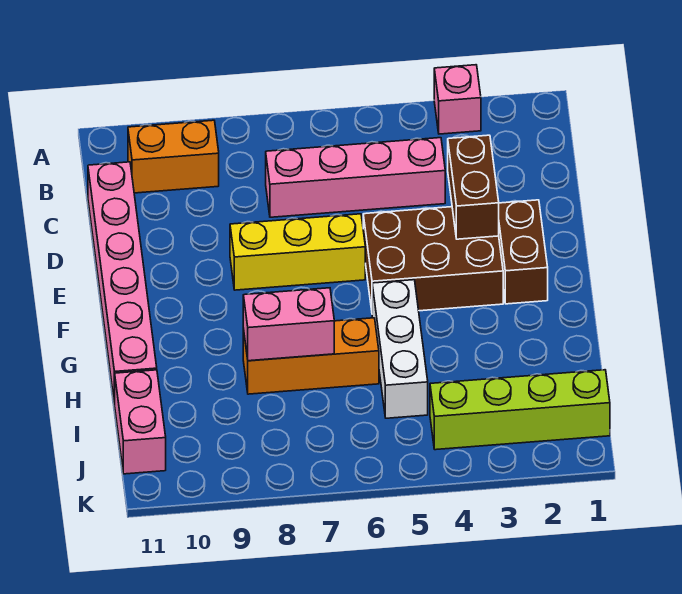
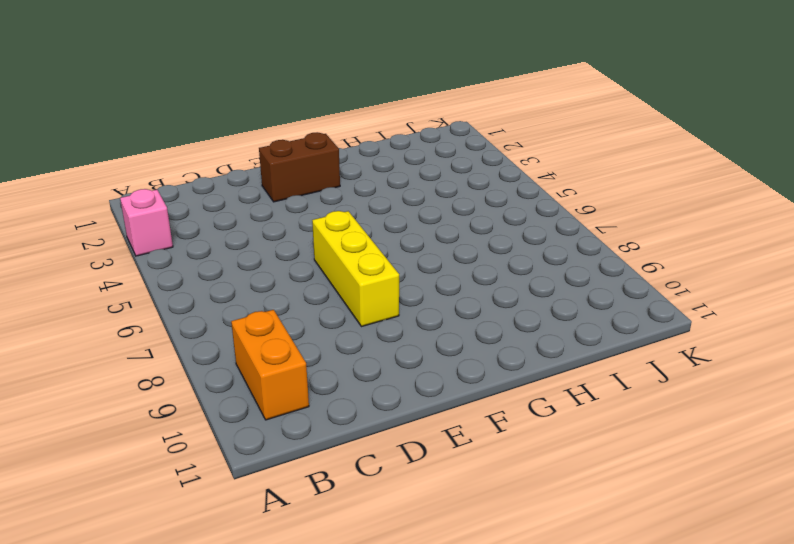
none -> pink brick C4:C7 level 1
none -> pink brick C11:H11 level 1
none -> brown brick E3:F5 level 1

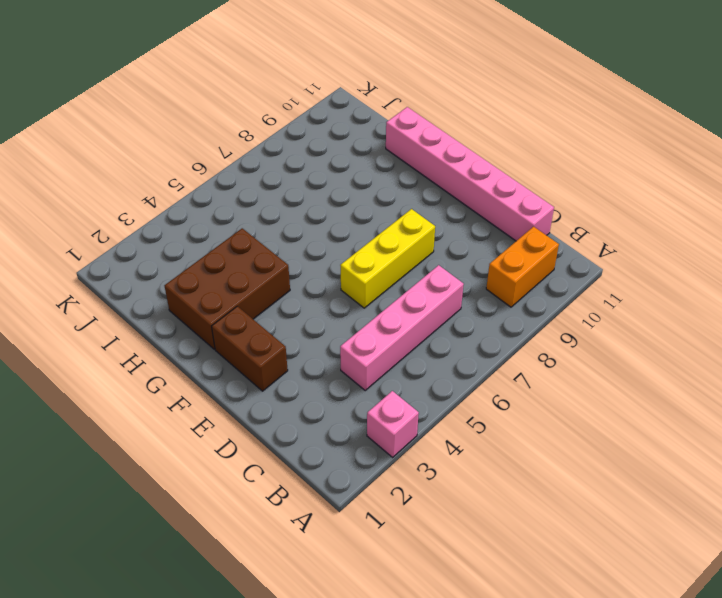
brown brick G2:H4 level 1 -> brown brick E3:F5 level 1
none -> white brick G5:I5 level 1
none -> orange brick H6:H8 level 1
none -> pink brick I11:J11 level 1

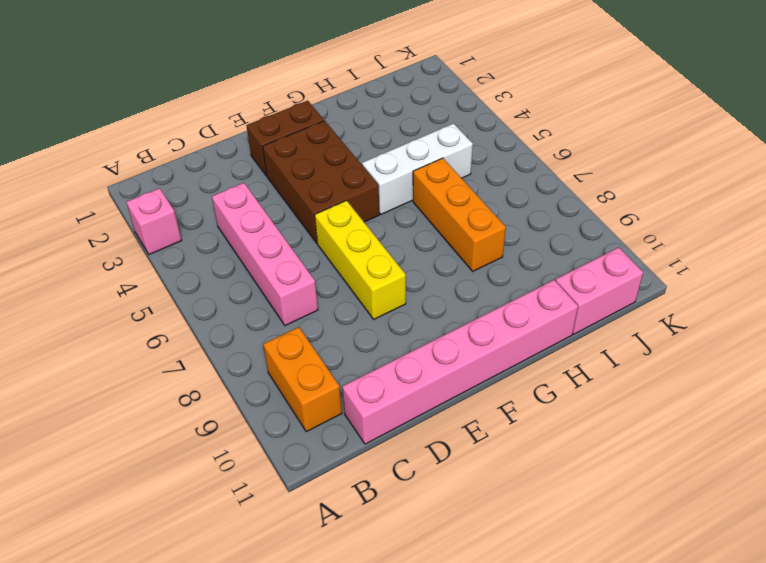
none -> lime brick J1:J4 level 1
none -> brown brick D3:E3 level 2
none -> pink brick H7:H8 level 2

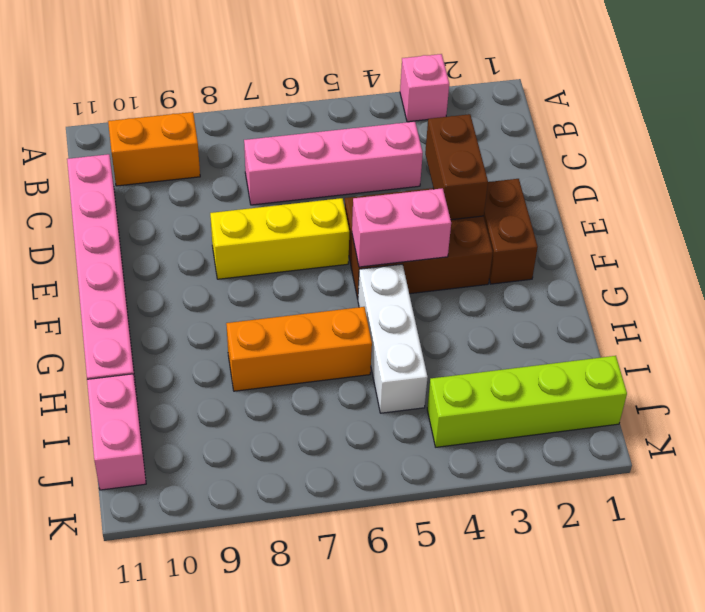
pink brick F4:F5 level 2 -> pink brick H7:H8 level 2

